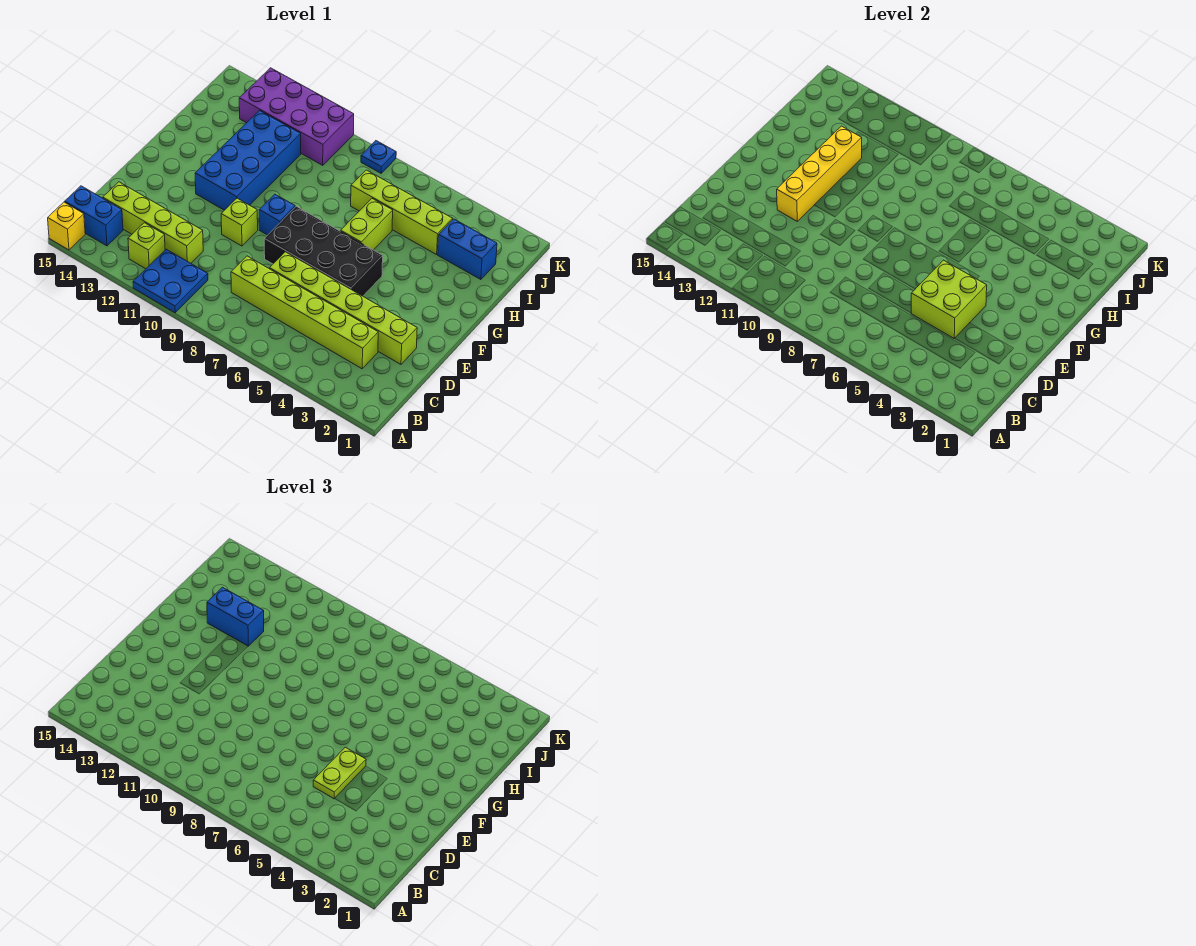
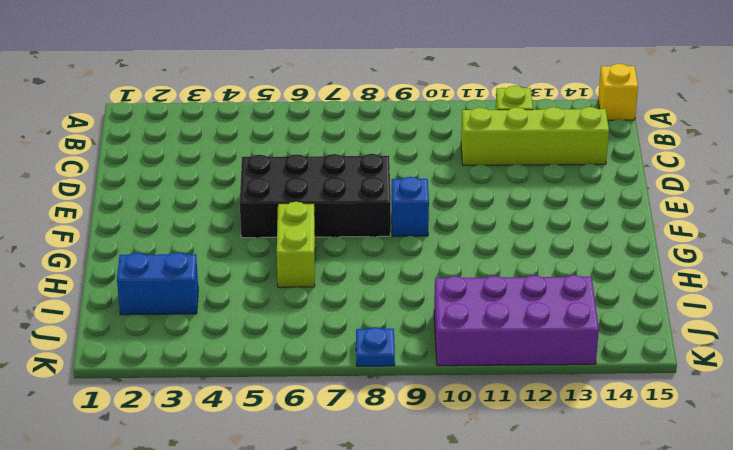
none -> blue plate A10:B11 level 1
none -> blue brick B14:B15 level 1
none -> lime brick C3:C8 level 1

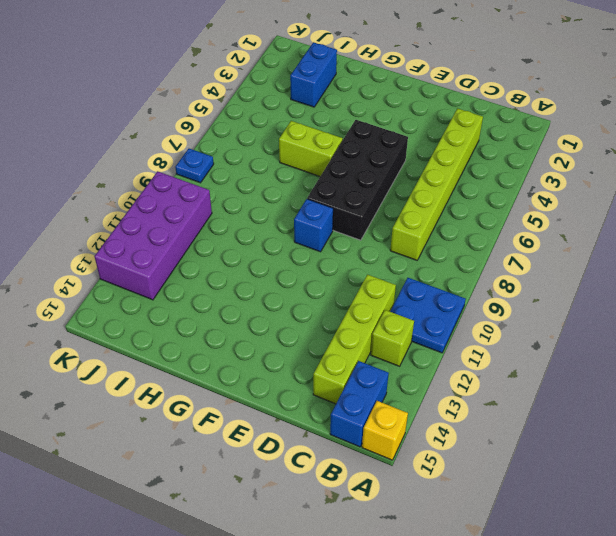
none -> lime brick D2:D7 level 1
none -> lime brick E10 level 1
none -> blue brick F11:I12 level 1

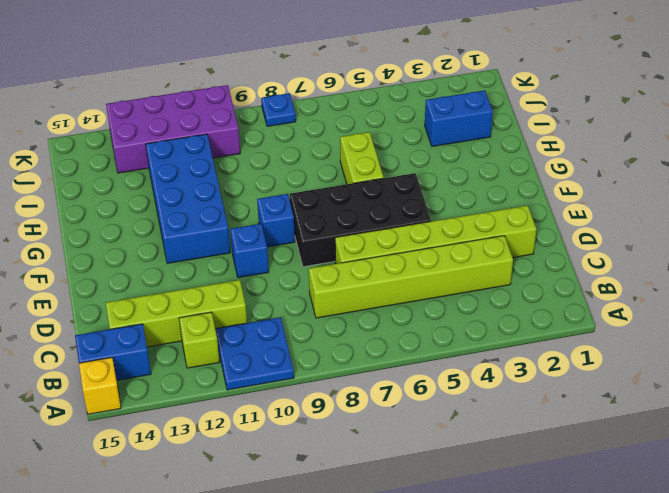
blue brick E10 level 1 -> lime brick E10 level 1
none -> lime brick I4:I7 level 1
none -> lime brick D4:E5 level 2
none -> yellow brick E12:H12 level 2

